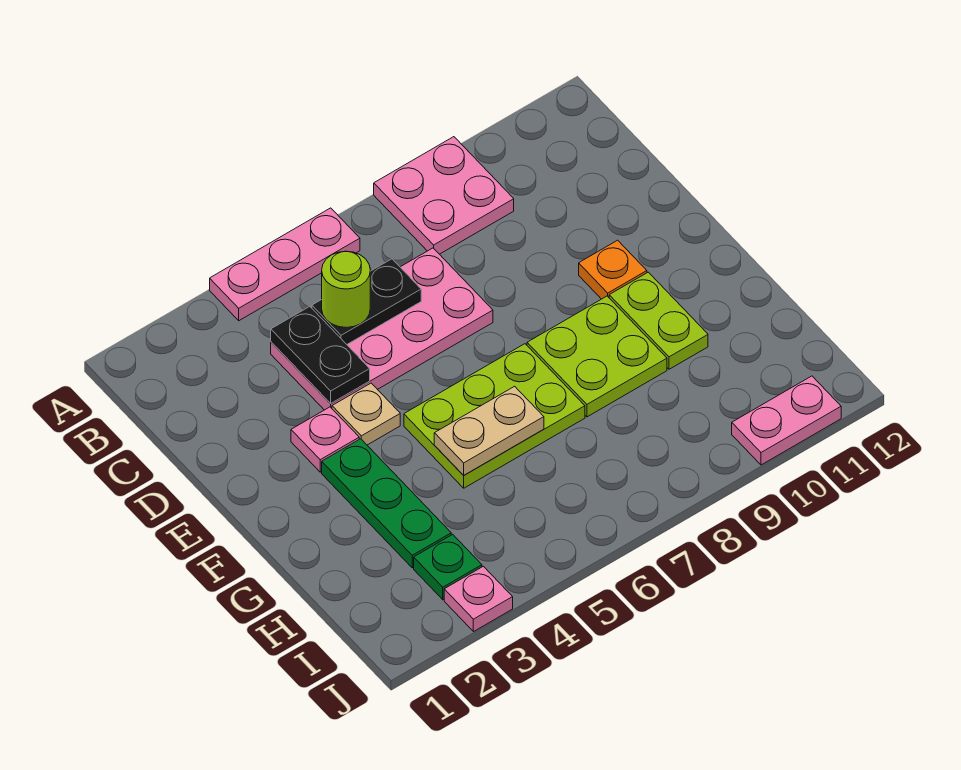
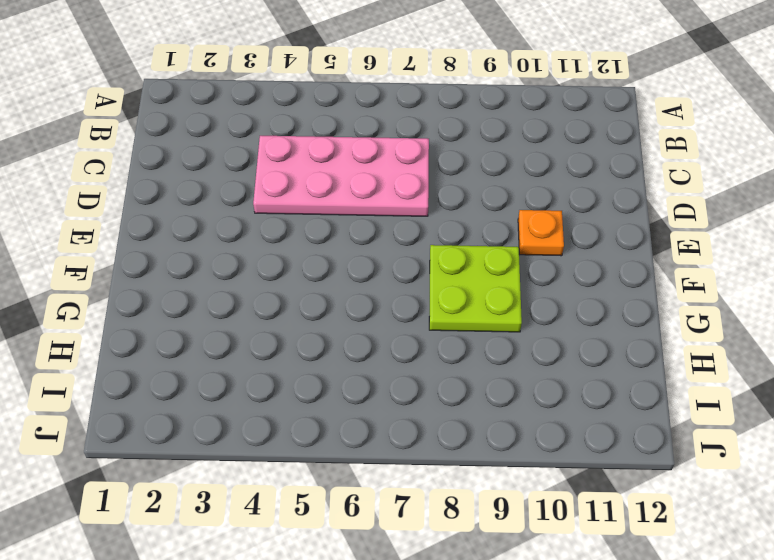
none -> pink plate A4:A6 level 1
none -> pink plate A8:B9 level 1
none -> pink plate E3 level 1

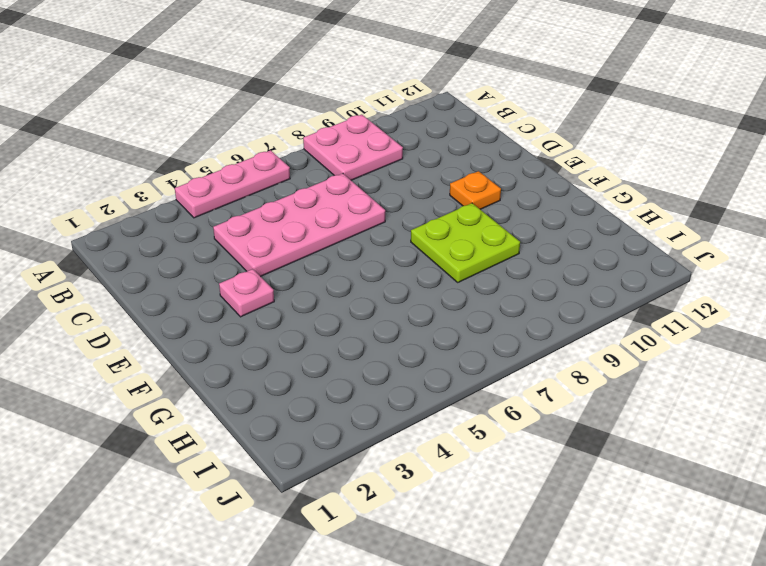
none -> tan plate E4 level 1
none -> green plate F3:H3 level 1
none -> lime plate F5:G7 level 1

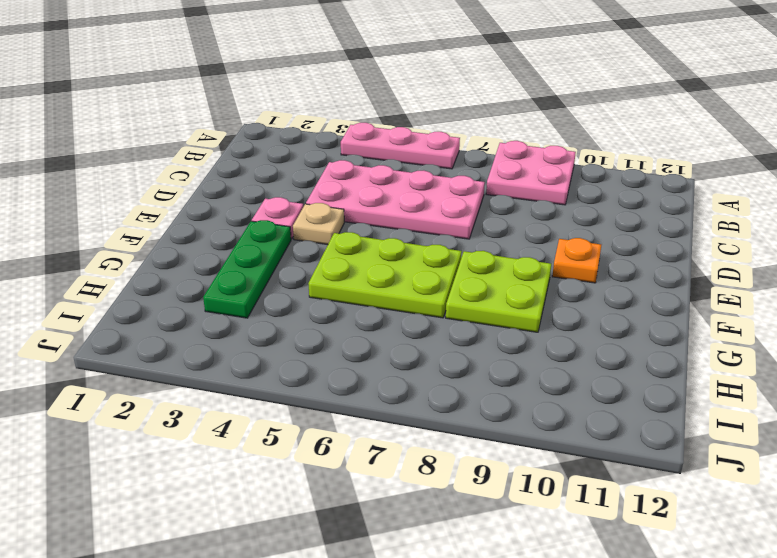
none -> lime plate F10:G10 level 1
none -> green plate I3 level 1
none -> pink plate J3 level 1

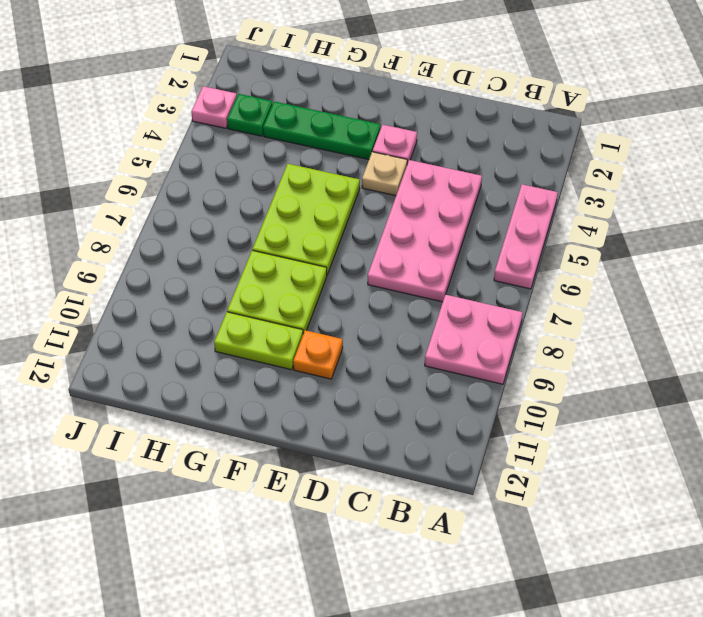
none -> pink plate J10:J11 level 1
none -> black plate C4:D4 level 2
none -> black plate C5:C6 level 2

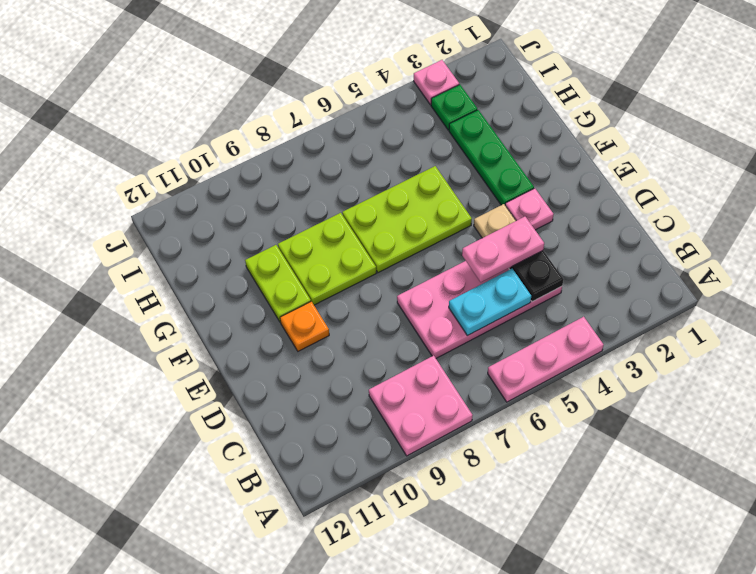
cyan plate C5:C6 level 2 -> black plate C5:C6 level 2
pink plate D4:D5 level 3 -> pink plate J10:J11 level 1
none -> tan plate G5:G6 level 2
none -> lime round brick C5 level 3

